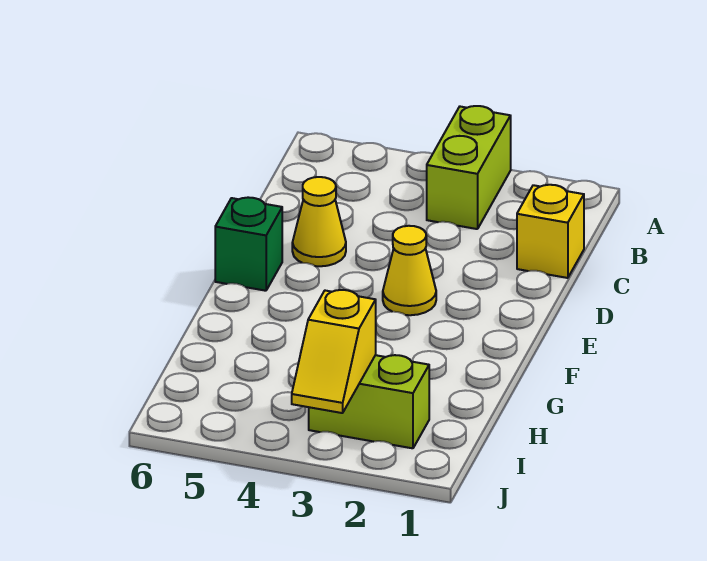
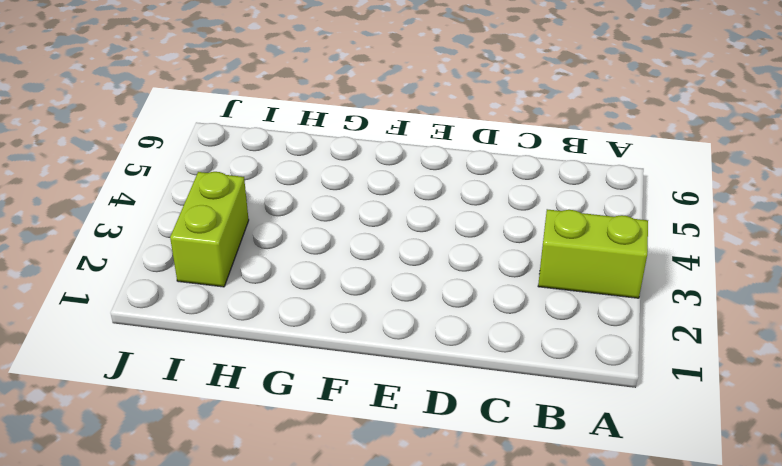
none -> yellow brick C1 level 1
none -> yellow cone D5 level 1

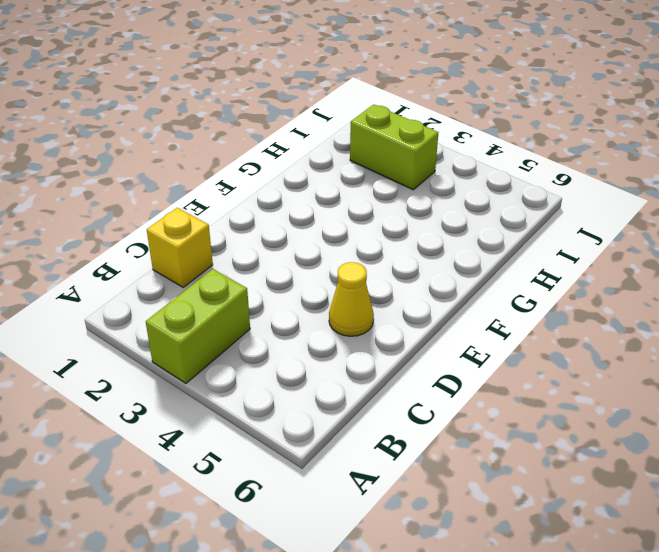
none -> yellow cone E3 level 1
none -> green brick E6 level 1

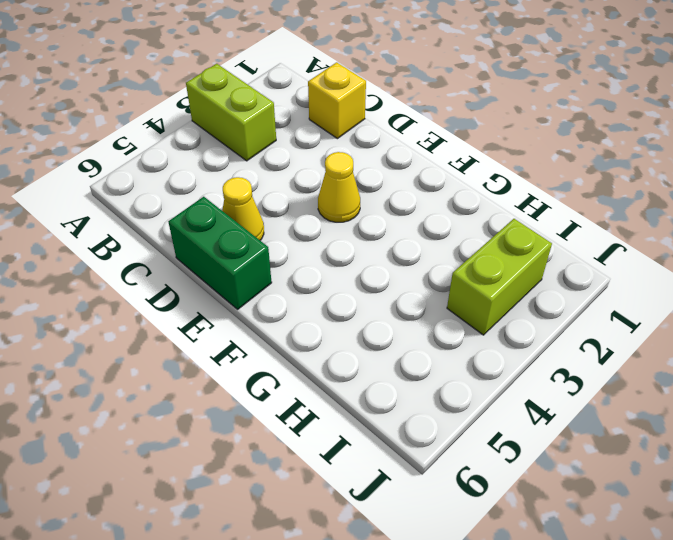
green brick D6:E6 level 1 -> green brick E6 level 1
none -> yellow slope I3:J3 level 2 top I

